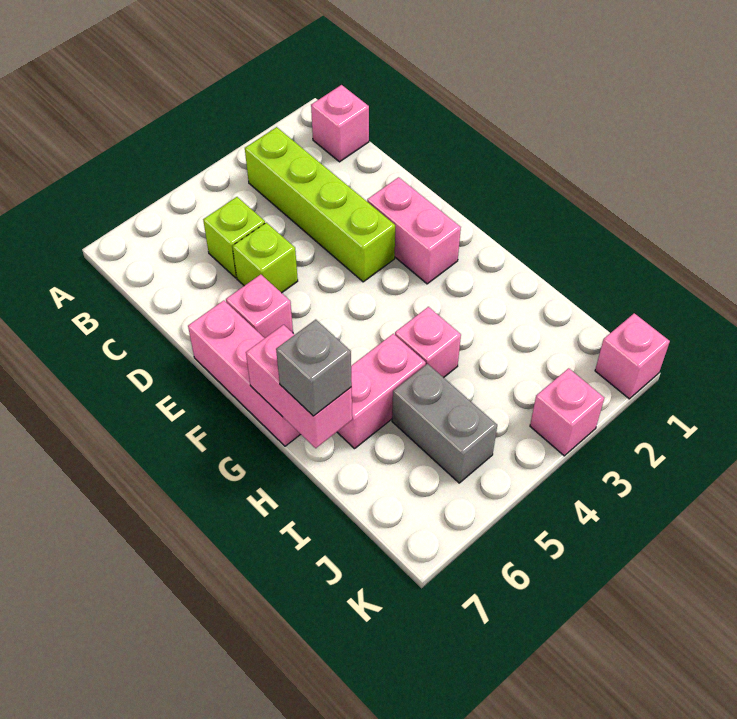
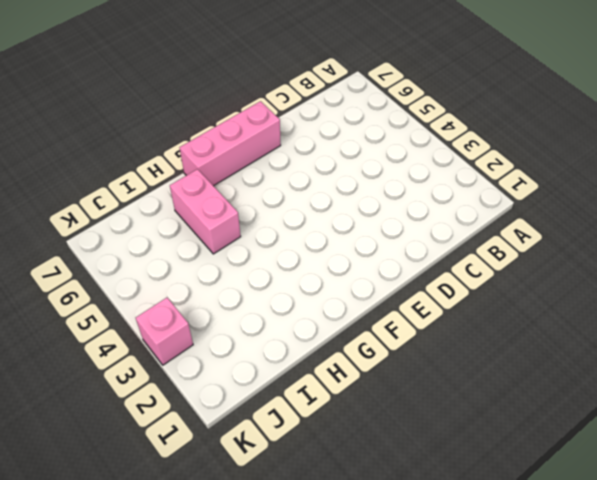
none -> pink brick B1 level 1
none -> lime brick B3:E3 level 1
none -> lime brick C5 level 1

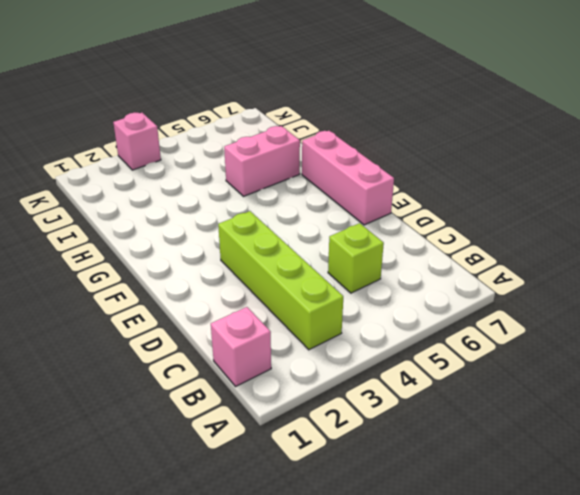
none -> lime brick D5 level 1
none -> pink brick E2:F2 level 1
none -> pink brick E6 level 1

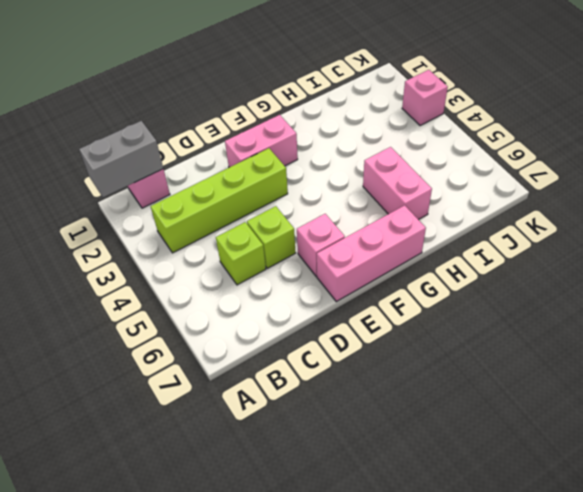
grey brick A1:B1 level 2 -> grey brick I5:J5 level 1
none -> pink brick H4 level 1
none -> pink brick K1 level 1
none -> pink brick G7:H7 level 2

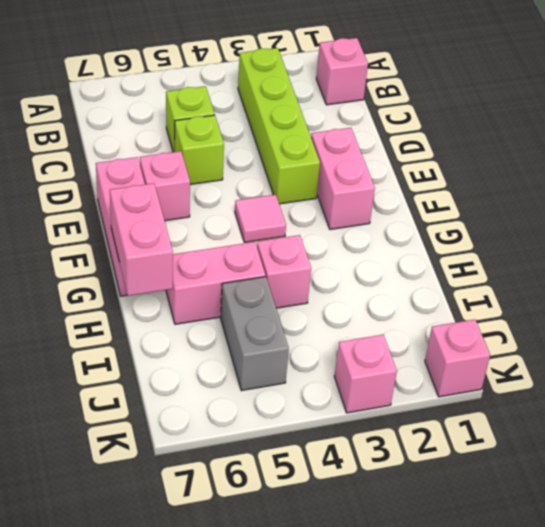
pink tile F4 level 1 -> none
none -> grey brick H7 level 3

